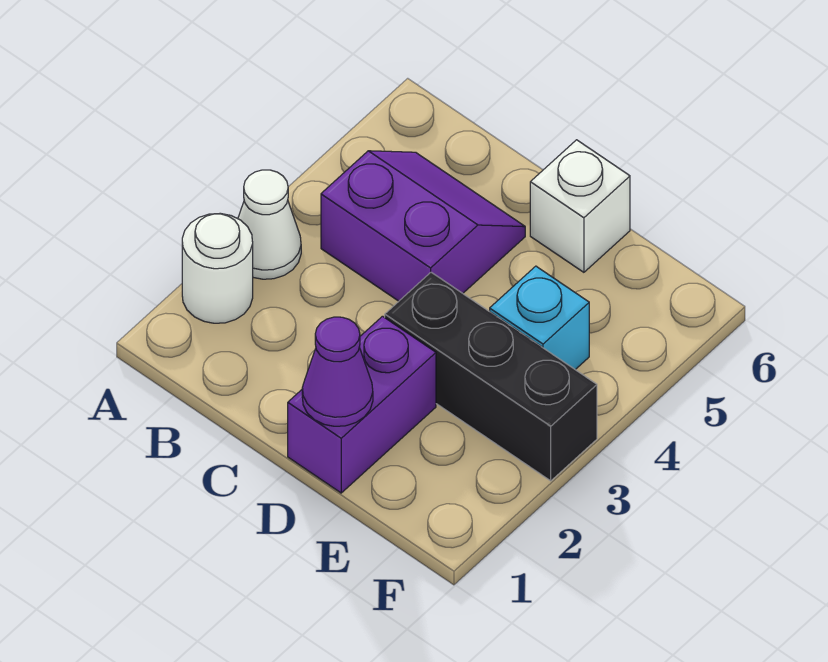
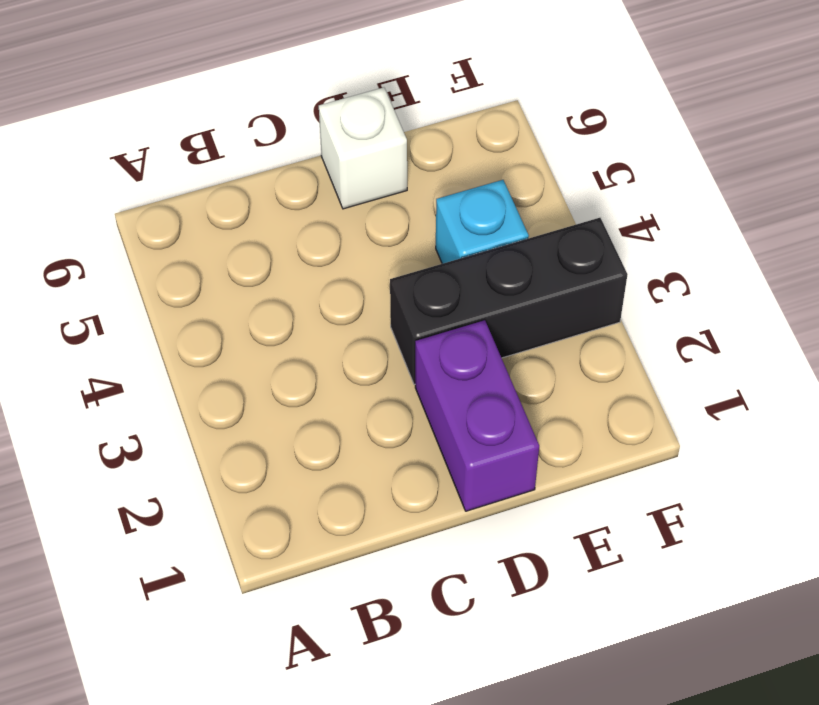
none -> white round brick A2 level 1
none -> white cone A3 level 1

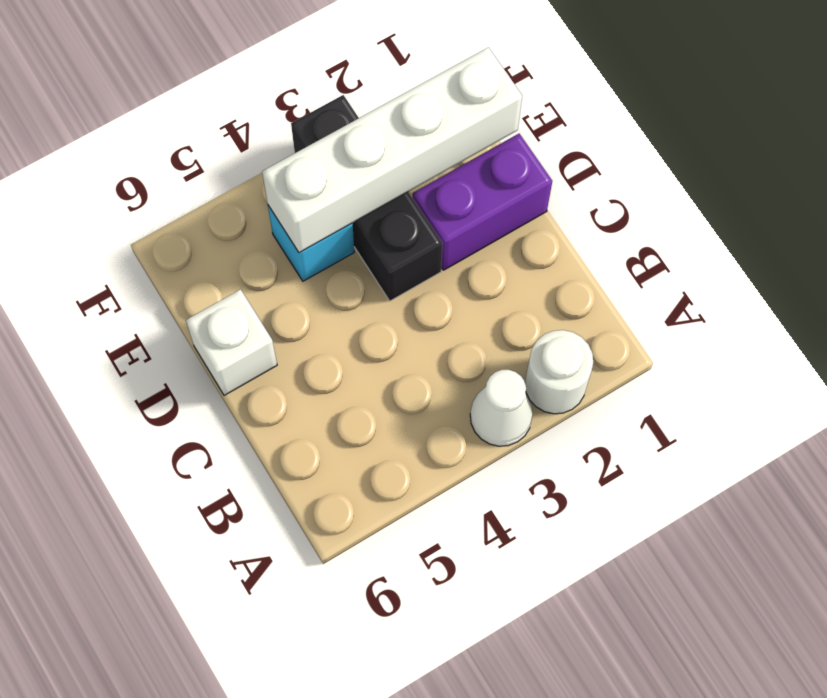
white brick E1:E4 level 2 -> none
none -> purple slope B4:C5 level 1 top 4
none -> purple cone D1 level 2

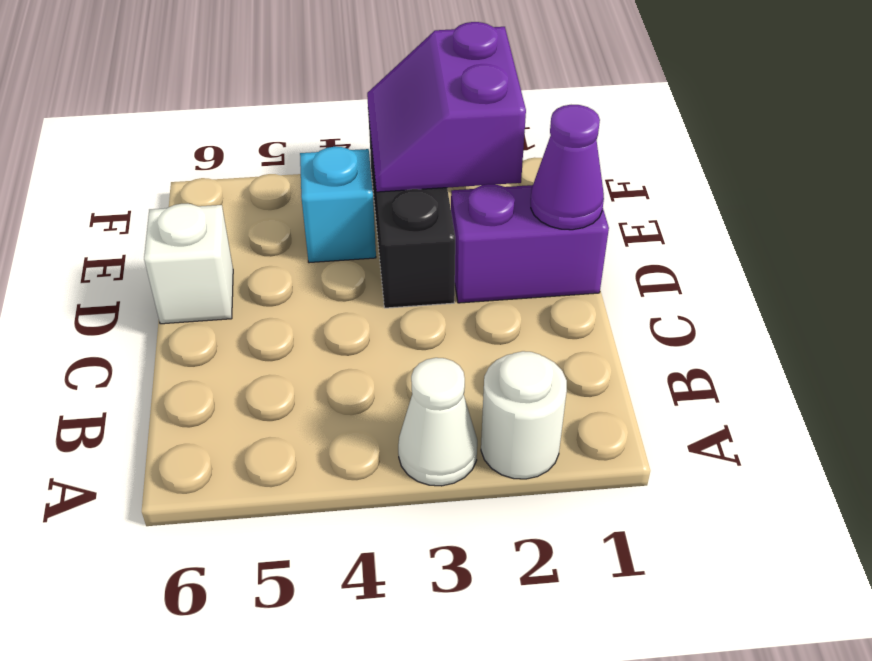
purple slope E2:F3 level 2 top 2 -> purple slope B4:C5 level 1 top 4

